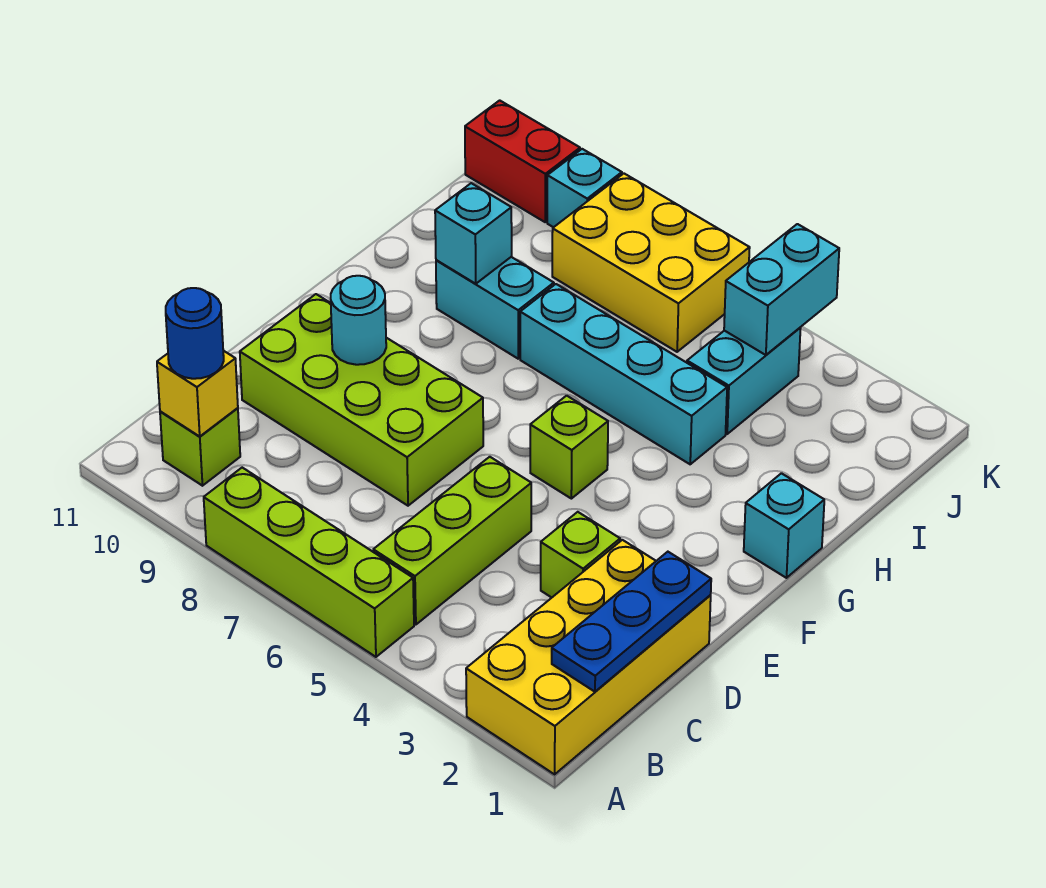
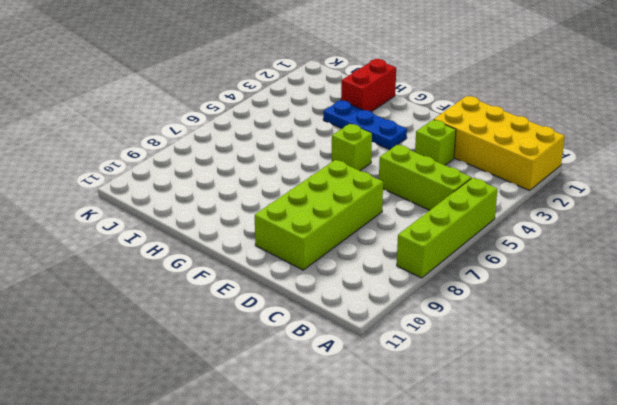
blue plate F3:H3 level 1 -> blue plate B1:D1 level 2
red brick H1:H2 level 1 -> red brick K10:K11 level 1
none -> lime brick B10 level 1
none -> cyan brick G1 level 1
none -> cyan brick H4:H7 level 1

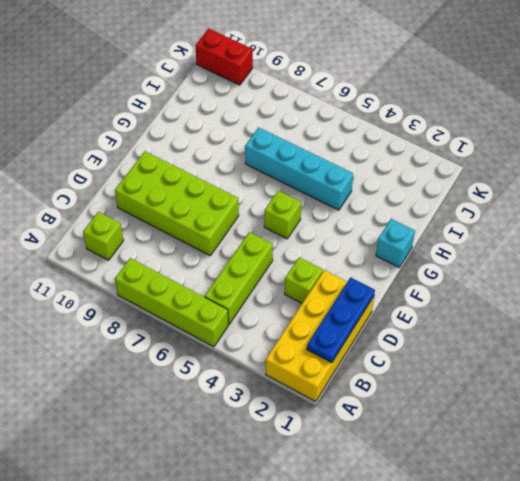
none -> cyan brick H8:H9 level 1
none -> cyan brick I4:J4 level 1
none -> yellow brick J6:K8 level 1

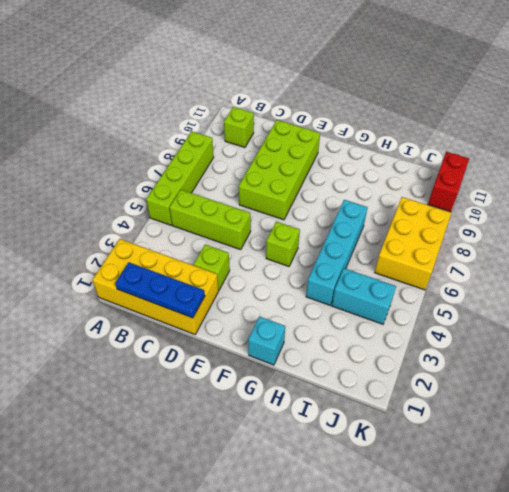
none -> cyan brick H8:H9 level 1
none -> cyan brick K9 level 1
none -> yellow brick B10 level 2

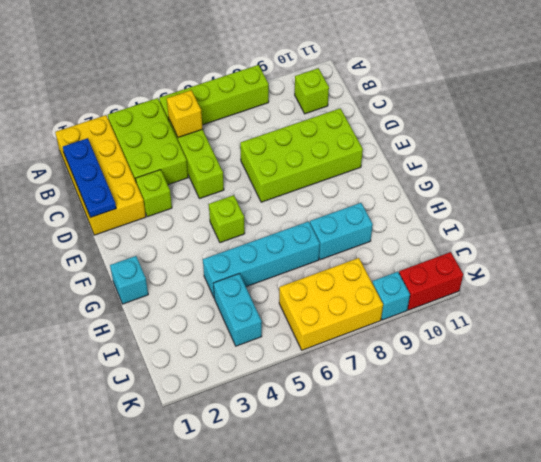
lime brick A3:C4 level 1 -> none
yellow brick B5 level 2 -> yellow brick B10 level 2
none -> cyan round brick E9 level 2
none -> cyan brick H9 level 2
none -> cyan brick J4:K4 level 2

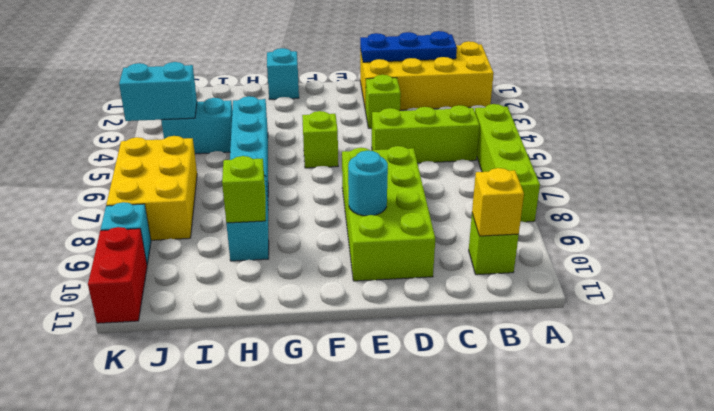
lime brick H9 level 2 -> cyan brick H9 level 2
none -> blue round brick B10 level 3

